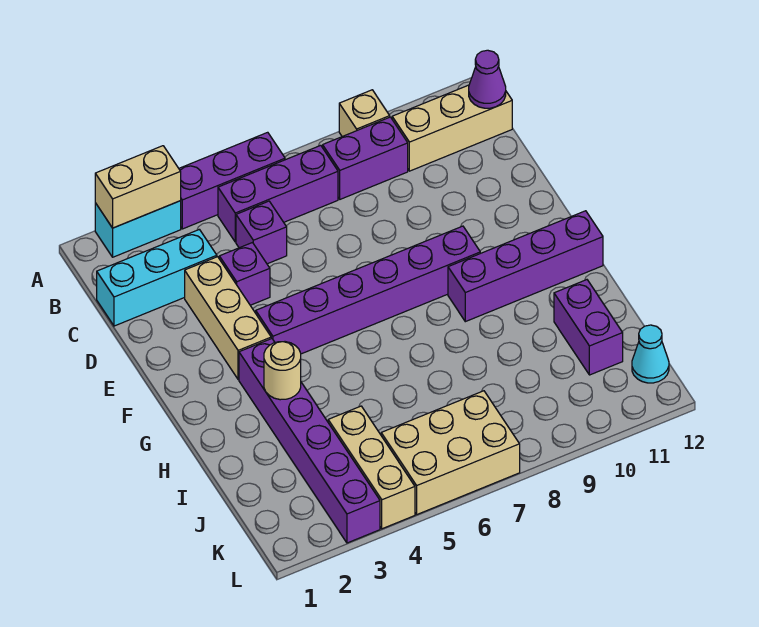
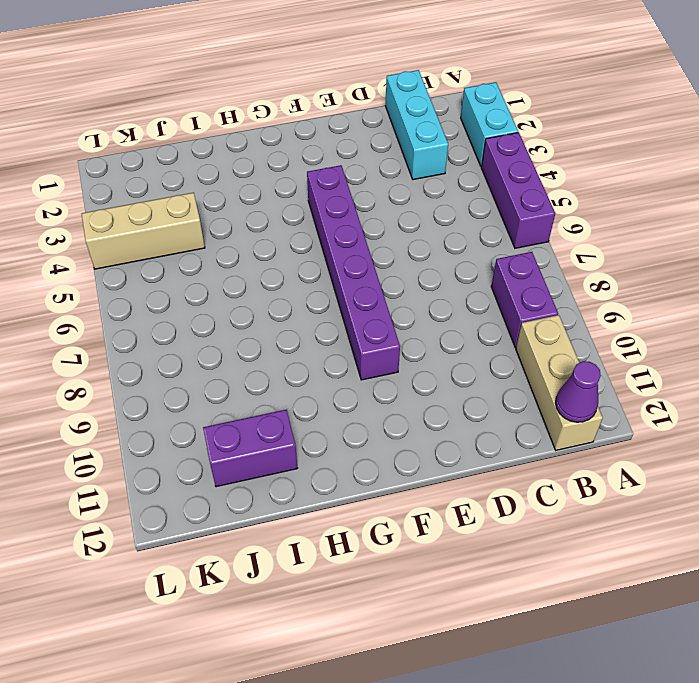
none -> tan brick A9 level 1
none -> purple brick B5:B7 level 1
none -> purple brick C5 level 1

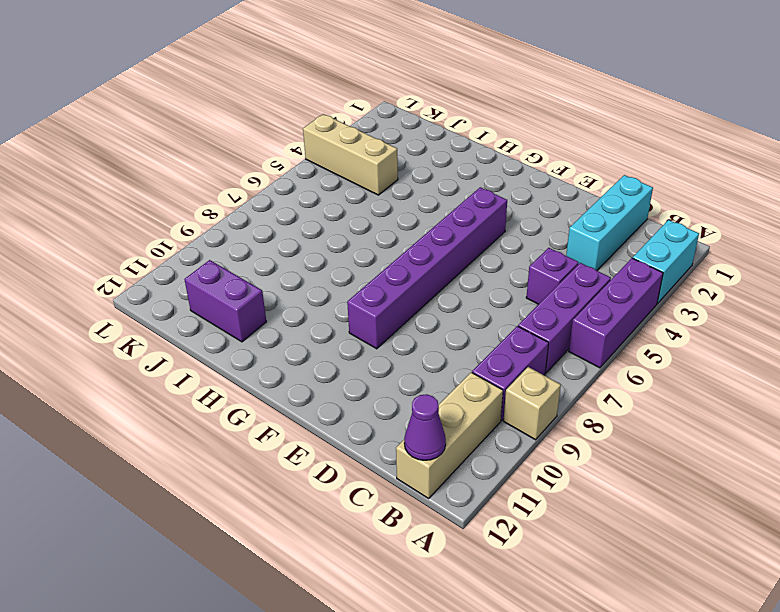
none -> tan brick D3:F3 level 1
none -> purple brick D4 level 1
none -> purple brick G3:L3 level 1

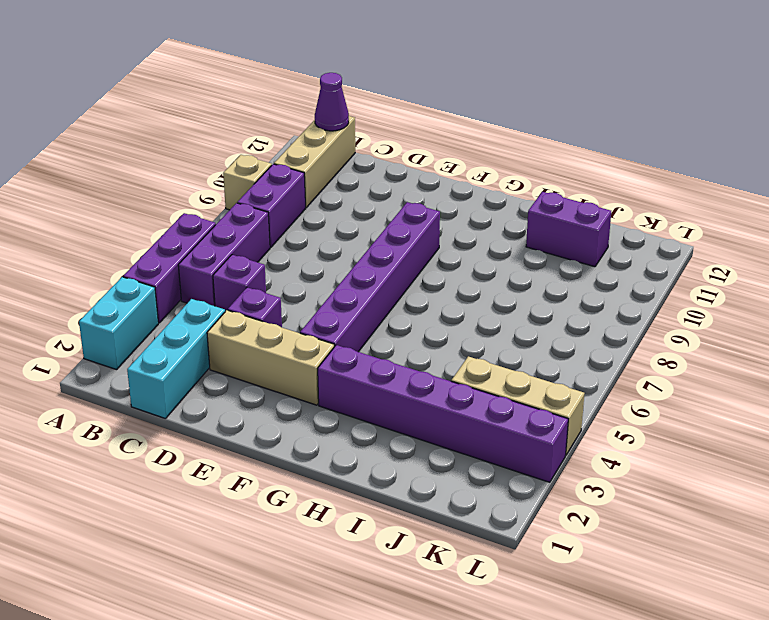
none -> purple brick G9:G12 level 1
none -> tan brick K5:L7 level 1
none -> cyan cone K12 level 1

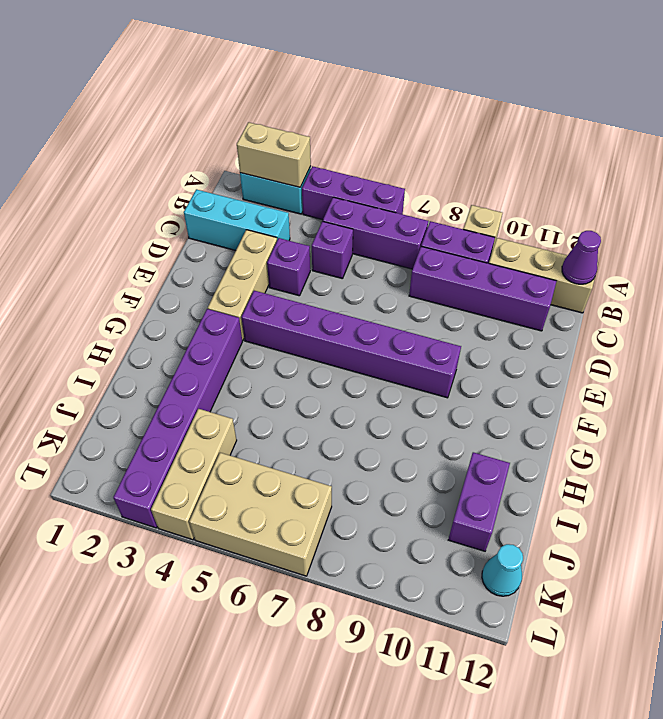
purple brick C8:C11 level 1 -> purple brick G9:G12 level 1
none -> tan round brick H3 level 2

